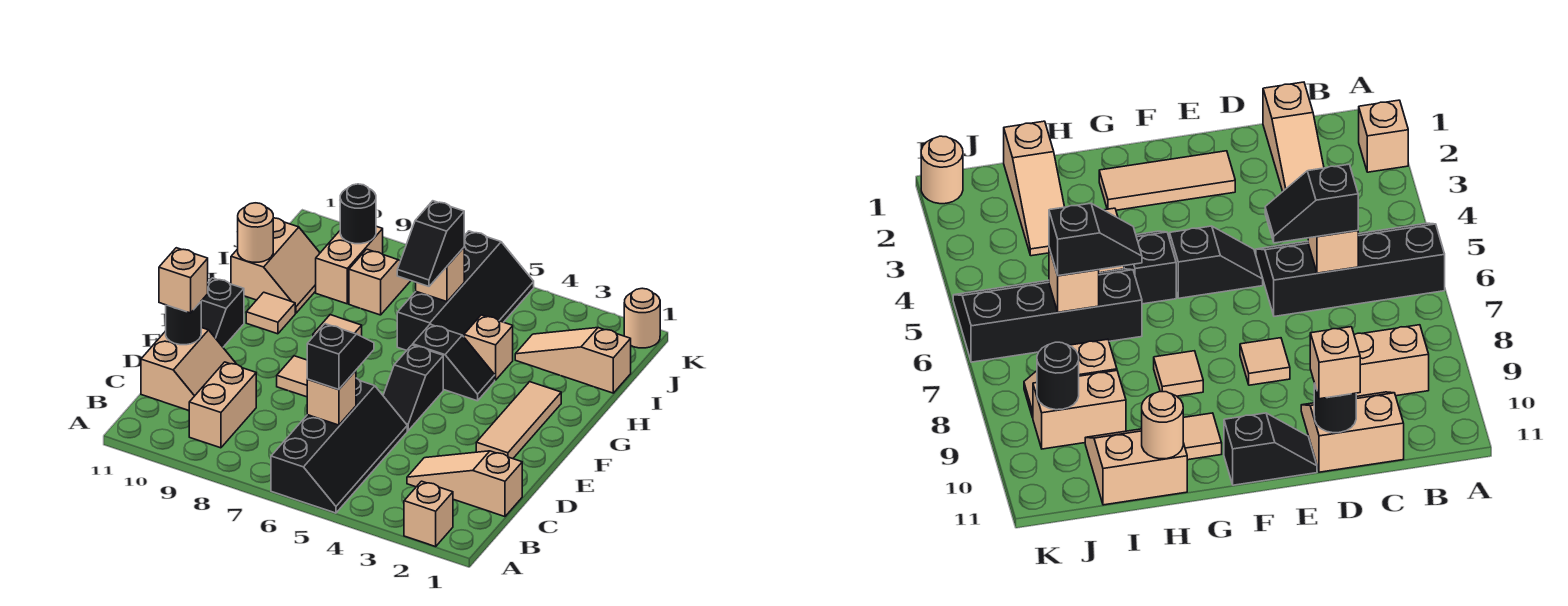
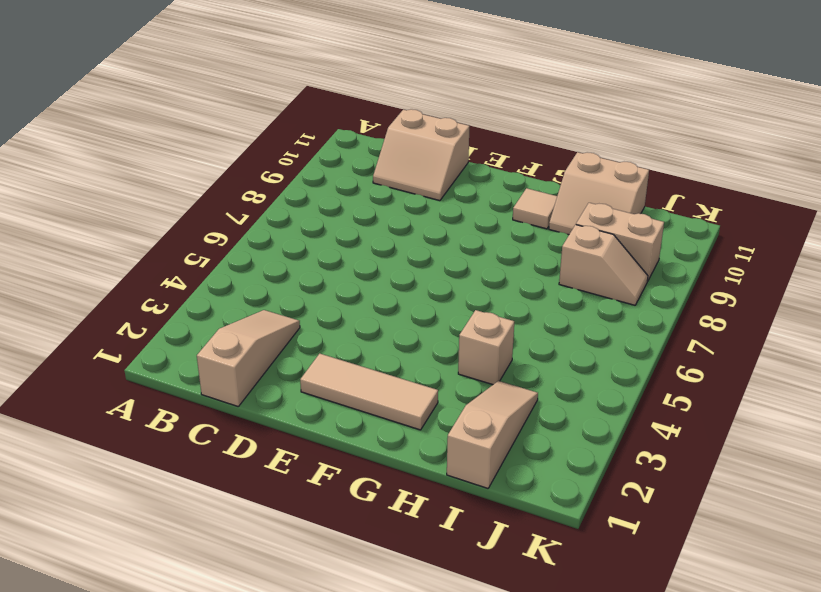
none -> tan brick A2 level 1
none -> black slope A5:D6 level 1 top 6
none -> tan brick B9:C9 level 1

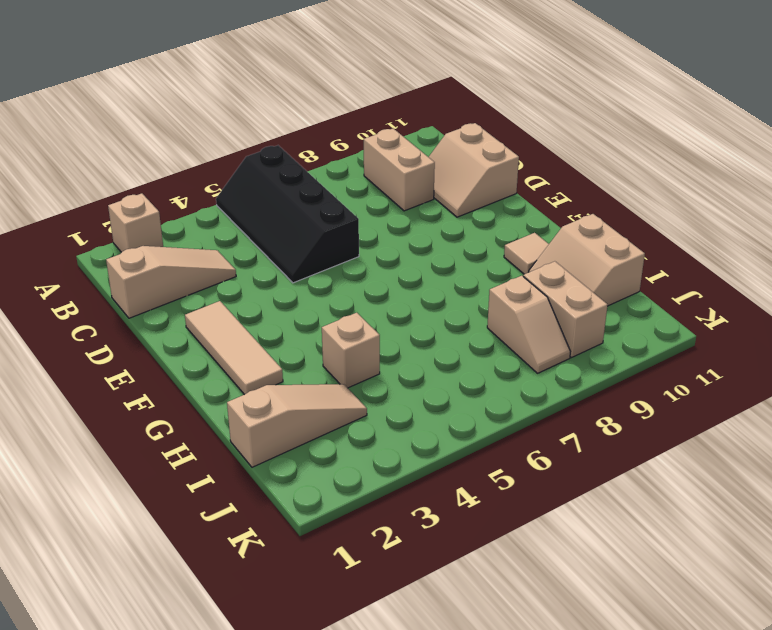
none -> black slope E5:F5 level 1 top F
none -> tan tile E8 level 1
none -> black slope E11:F11 level 1 top F

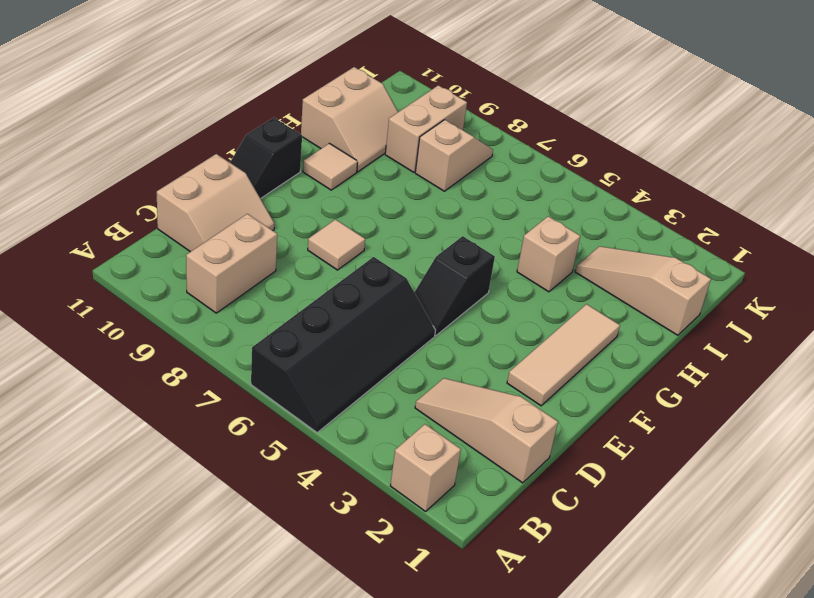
none -> black slope G4:G5 level 1 top 5
none -> tan tile G8 level 1
none -> black slope H5:K6 level 1 top 6

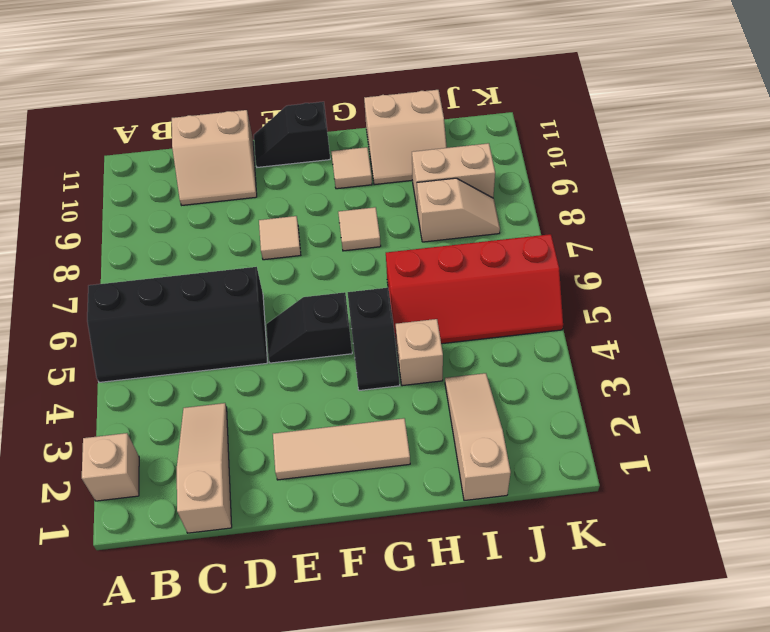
red slope H5:K6 level 1 top 6 -> black slope H5:K6 level 1 top 6
none -> tan brick B9:C9 level 1
none -> tan round brick K1 level 1
none -> tan brick C6 level 2

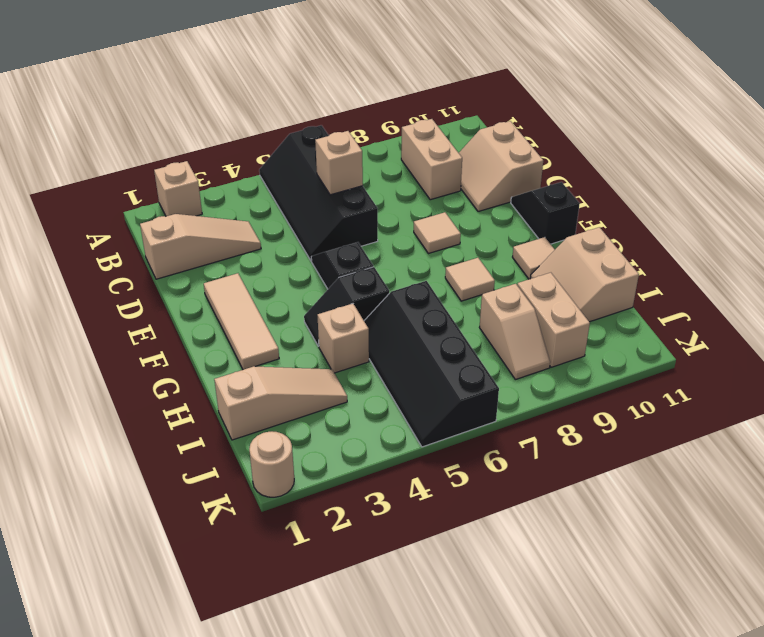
none -> black round brick D11 level 2
none -> tan round brick H11 level 2
none -> tan brick I6 level 2

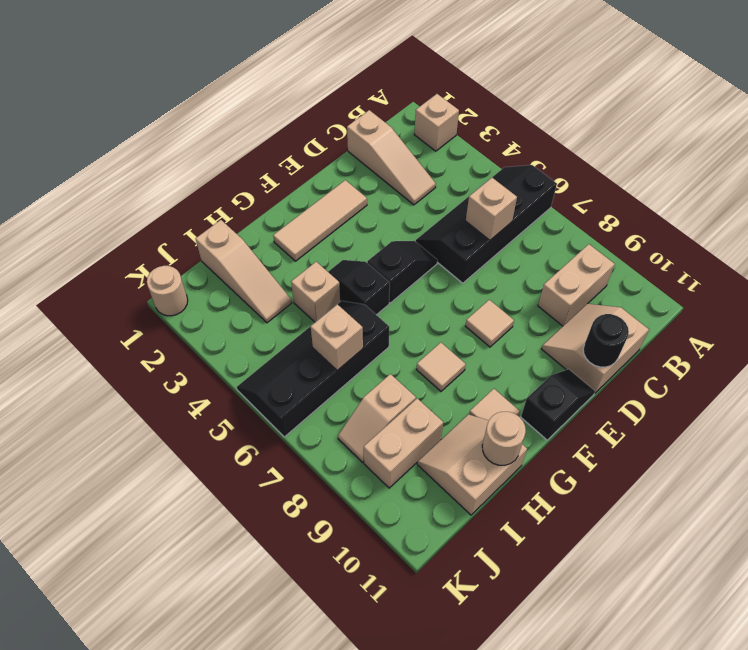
none -> black round brick J9 level 2
none -> black slope C6:D6 level 3 top C
none -> tan brick D11 level 3

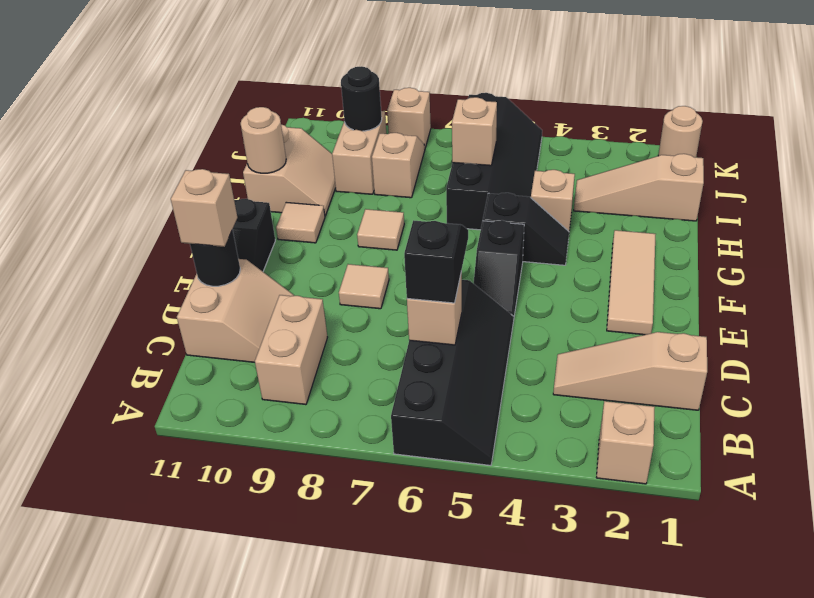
tan brick K8 level 1 -> none
none -> black slope H6:I6 level 3 top I

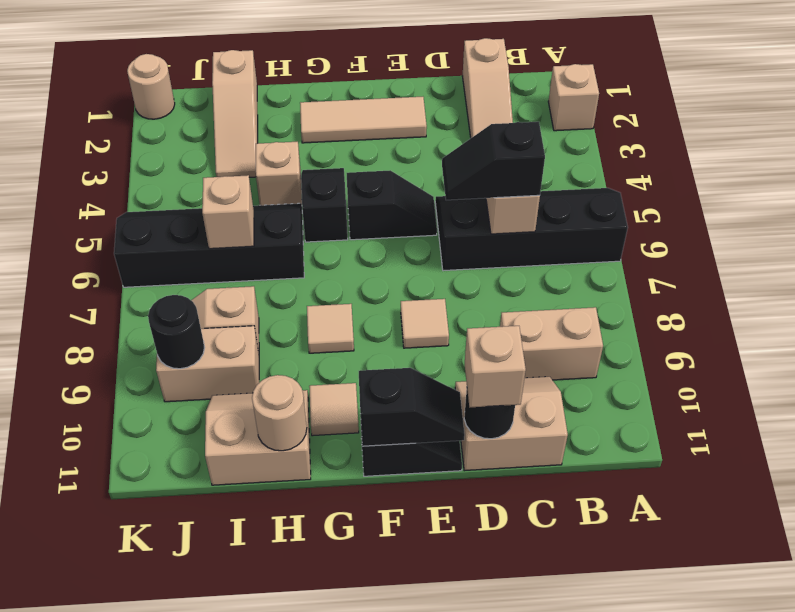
black slope E11:F11 level 2 top F -> black slope H6:I6 level 3 top I

